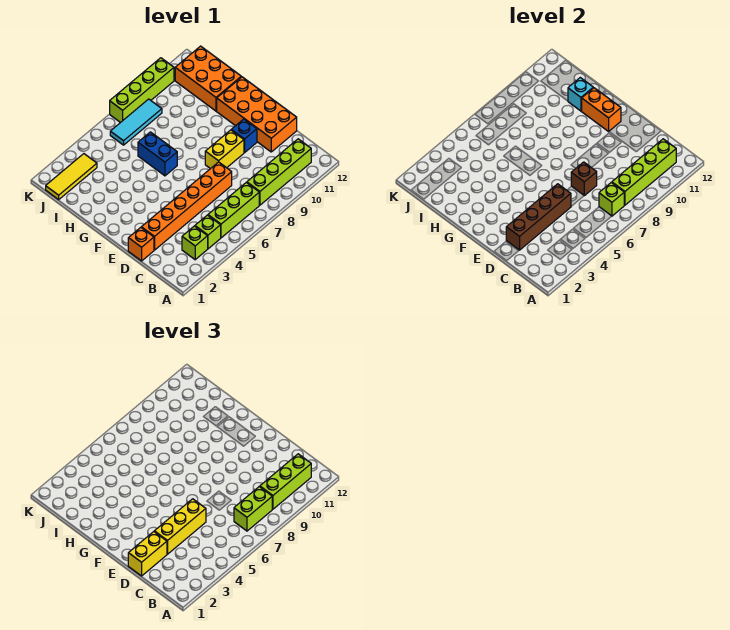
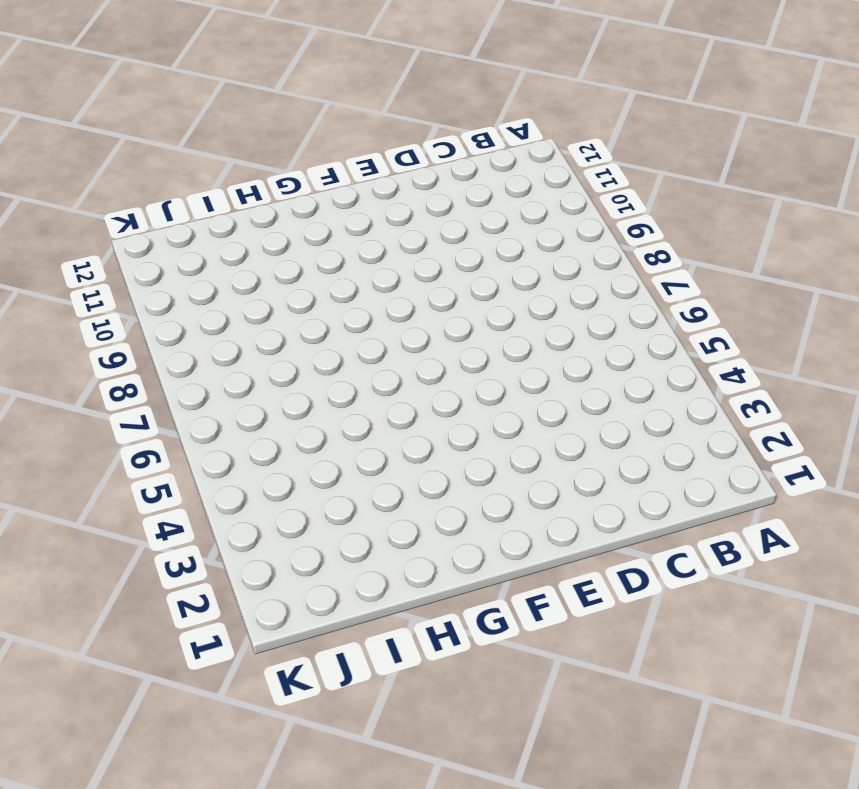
none -> lime brick B3 level 1
none -> lime brick B4 level 1
none -> lime brick B5:B7 level 1

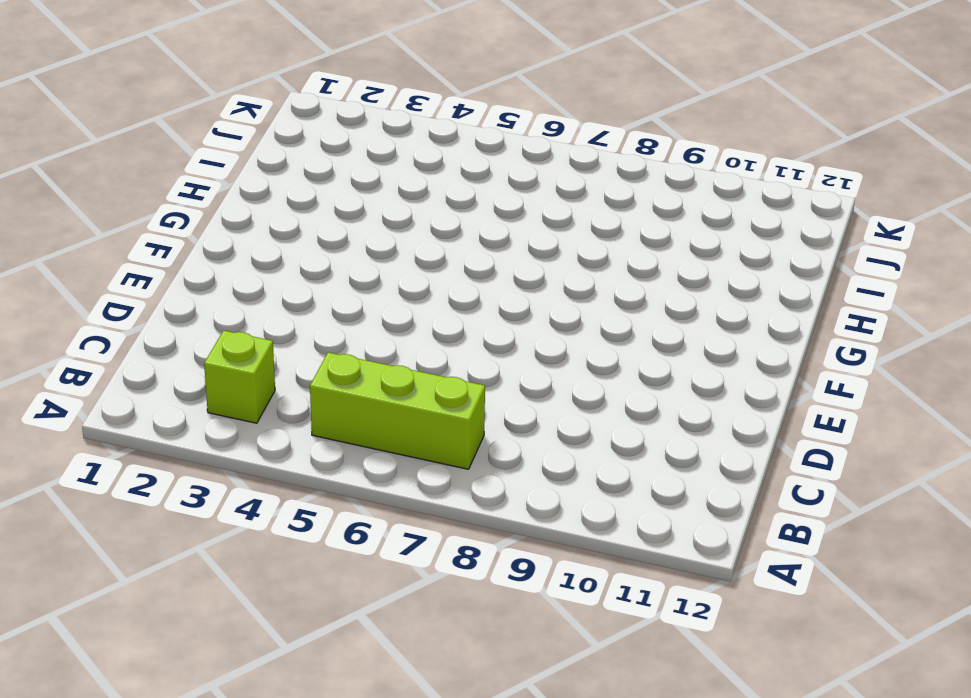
none -> lime brick B4 level 1
none -> lime brick B8:B11 level 1
none -> orange brick D1 level 1

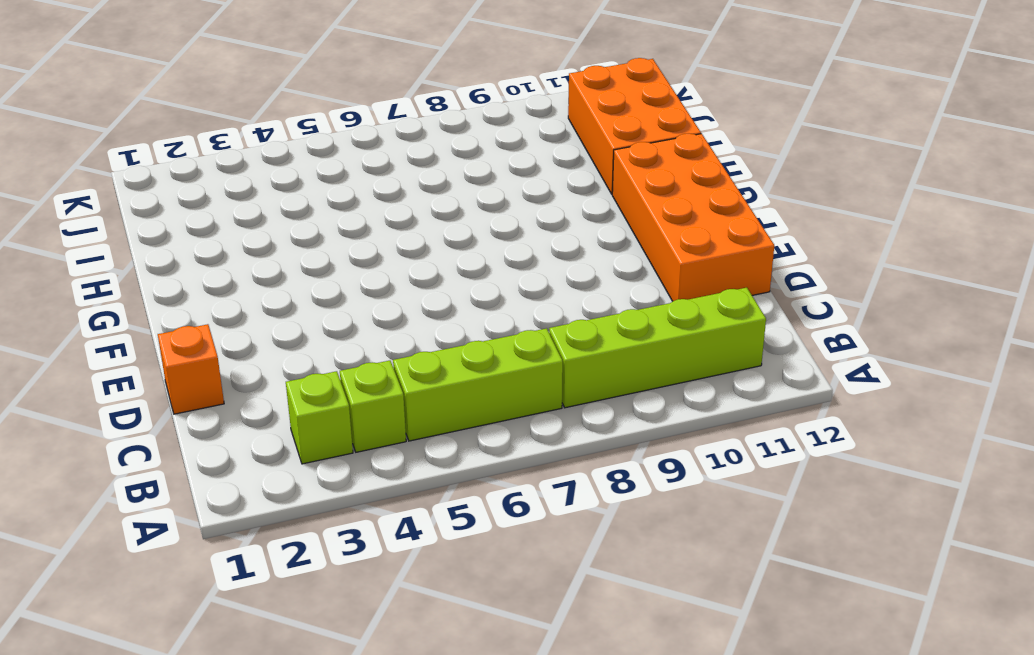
none -> orange brick D2:D7 level 1
none -> yellow brick E8:E9 level 1
none -> blue brick E10 level 1

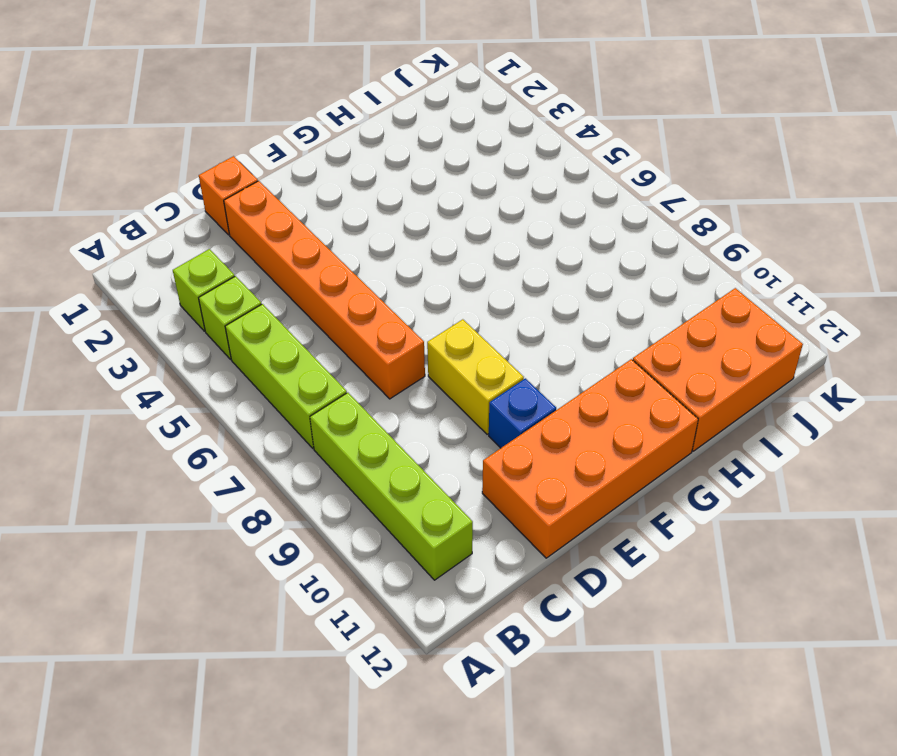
none -> blue brick G6:H6 level 1
none -> yellow tile J1:J3 level 1
none -> cyan tile J6:J8 level 1

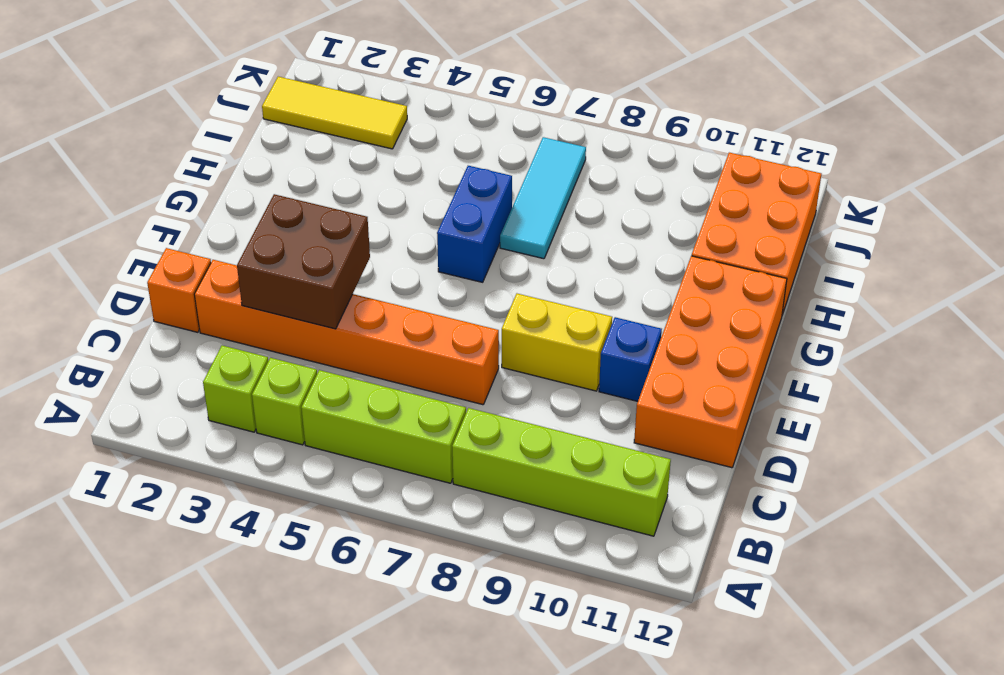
brown brick D3:E4 level 2 -> brown brick D2:D5 level 2
cyan tile H7:J7 level 1 -> cyan tile J6:J8 level 1
none -> lime brick K7:K10 level 1
none -> lime brick B7 level 2
none -> lime brick B8:B11 level 2

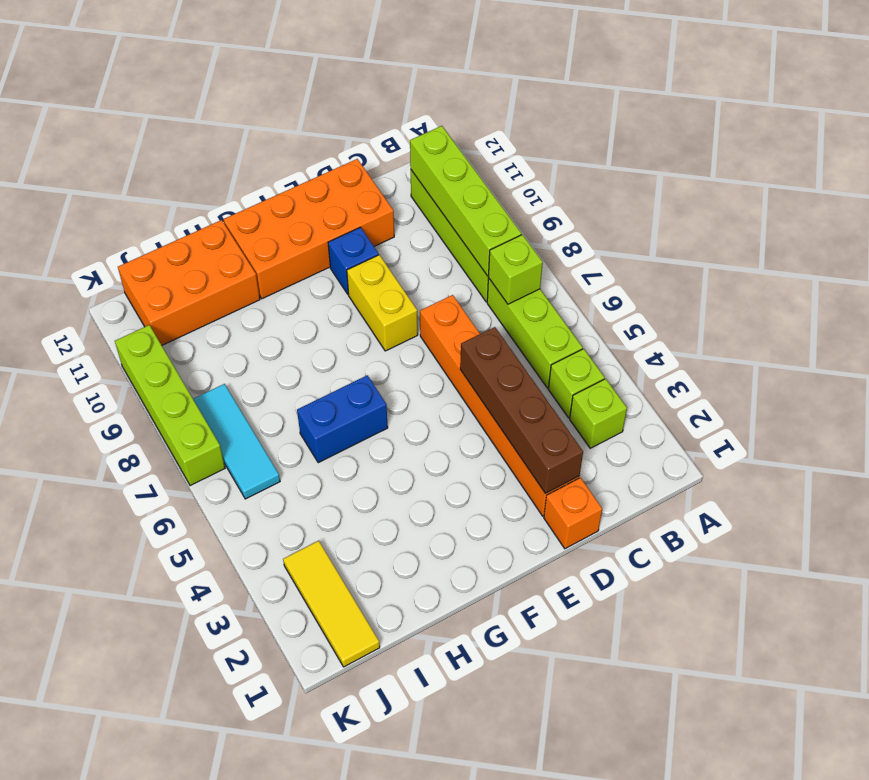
none -> brown brick D7 level 2
none -> orange brick F11:G11 level 2
none -> cyan brick H11 level 2

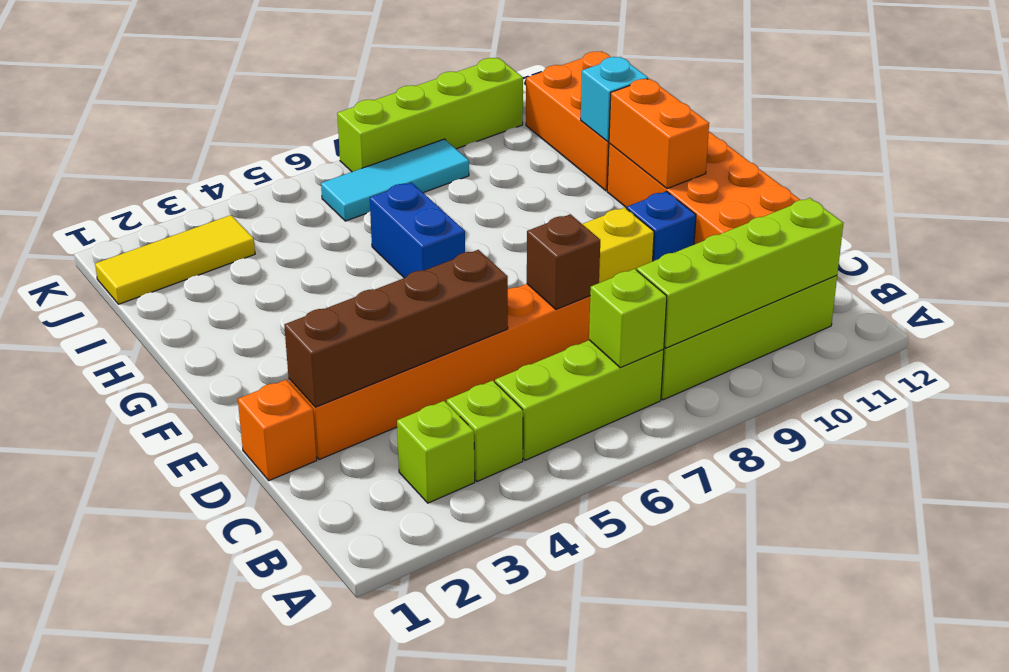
none -> lime brick B7:B8 level 3
none -> lime brick B9:B11 level 3
none -> yellow brick D1:D2 level 3

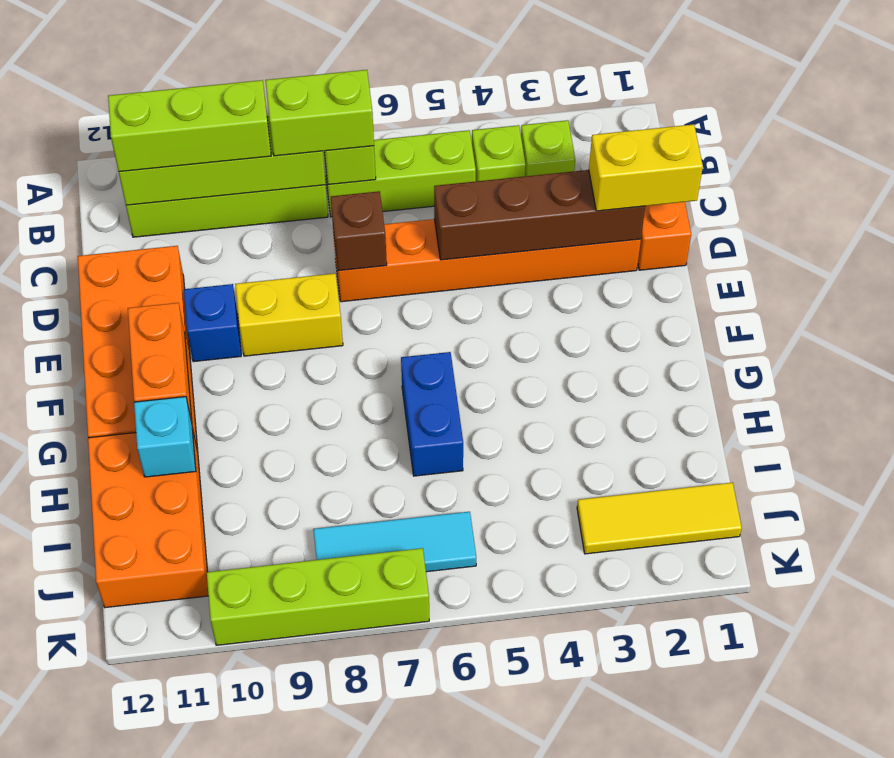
none -> yellow brick D3:D5 level 3

